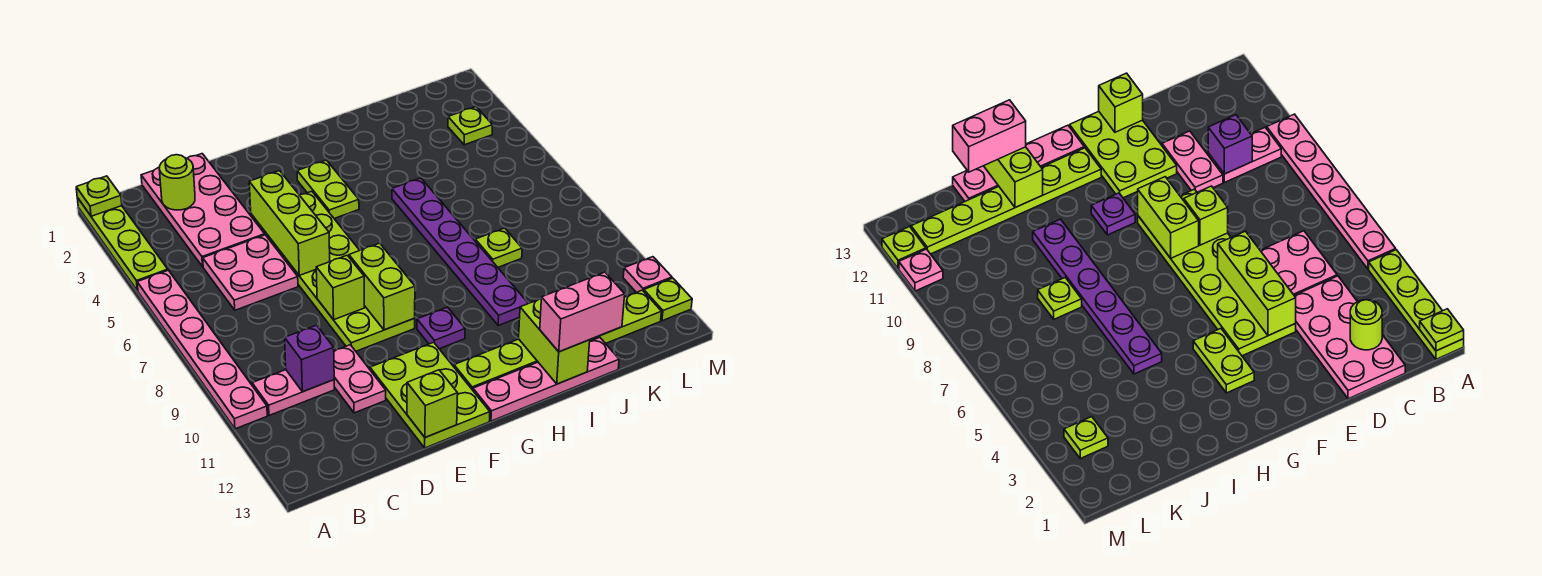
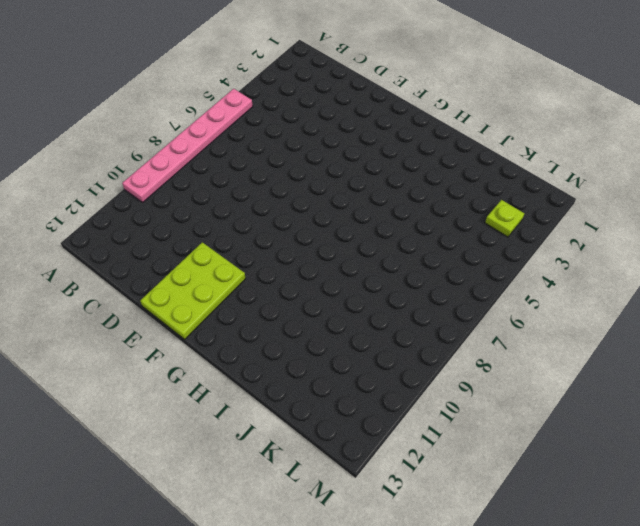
none -> lime plate A1:A4 level 1
none -> pink plate B10:C10 level 1
none -> pink plate C1:D4 level 1

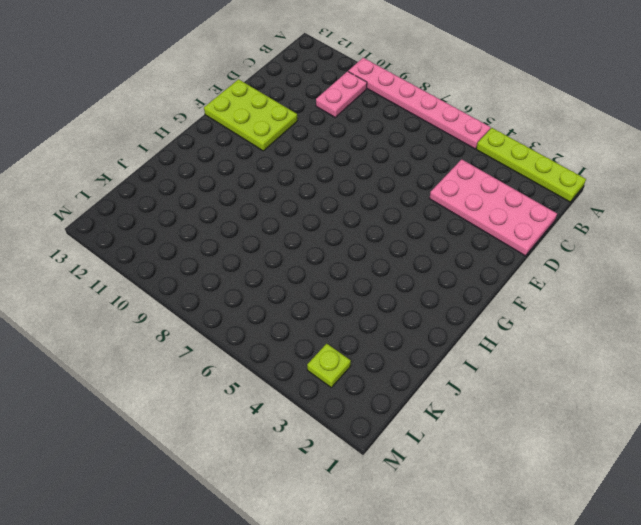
none -> pink plate C5:D6 level 1
none -> pink plate D10:D11 level 1
none -> lime plate E4:F9 level 1

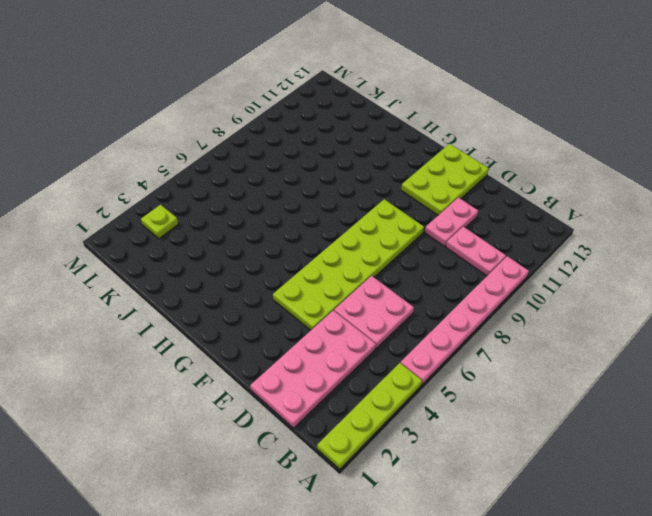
none -> lime plate G3:G4 level 1
none -> purple plate G10 level 1
none -> lime plate G12:L12 level 1

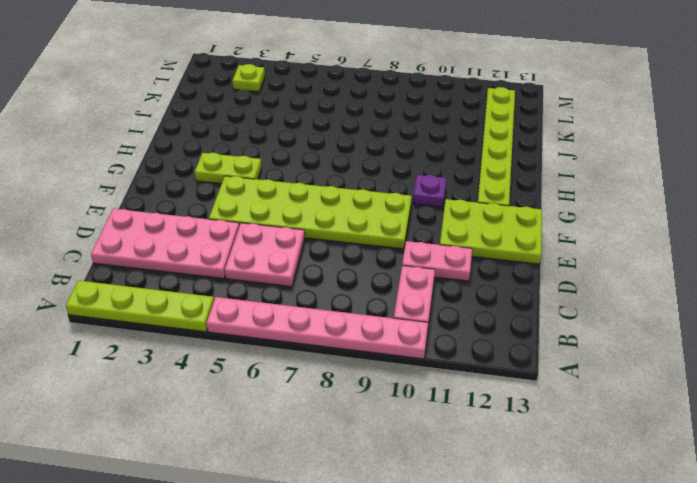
none -> pink plate G13:J13 level 1
none -> purple plate I5:I10 level 1
none -> lime plate J8 level 1

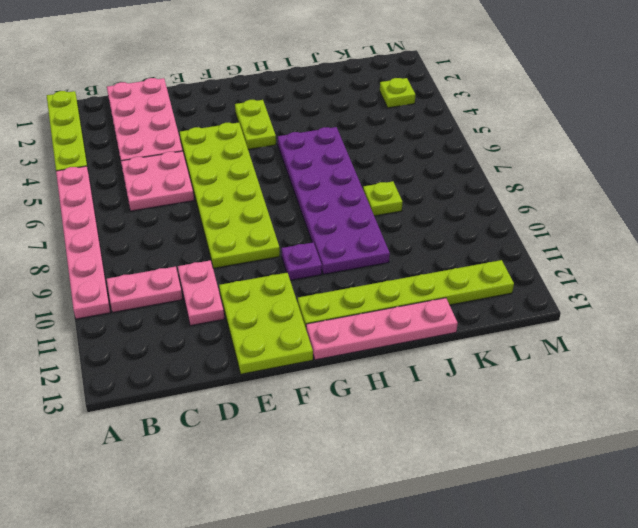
purple plate H5:I10 level 1 -> purple plate I5:I10 level 1
none -> pink plate M11 level 1
none -> lime plate M12 level 1
none -> lime plate A1 level 2

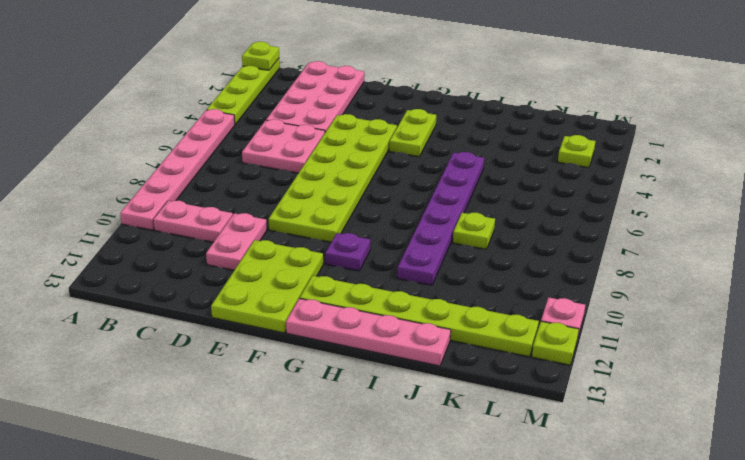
none -> lime round brick C2 level 2
none -> purple brick C10 level 2
none -> lime brick E4:E6 level 2

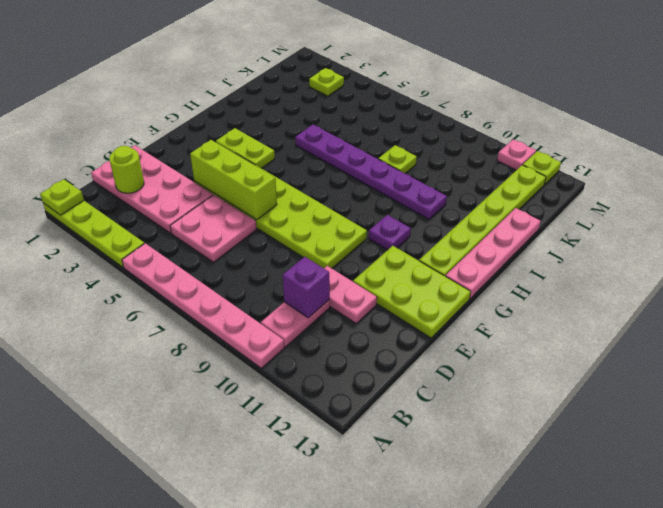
none -> lime brick E8 level 2
none -> lime brick E13 level 2
none -> lime brick F8:F9 level 2

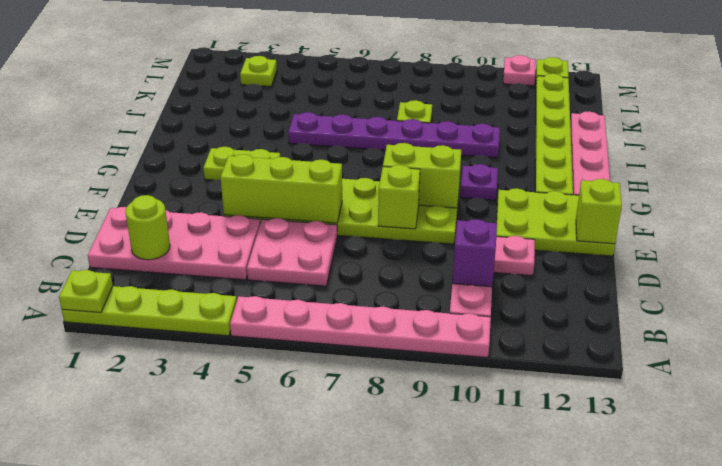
none -> lime brick I12:I13 level 2
none -> pink brick I13:J13 level 3

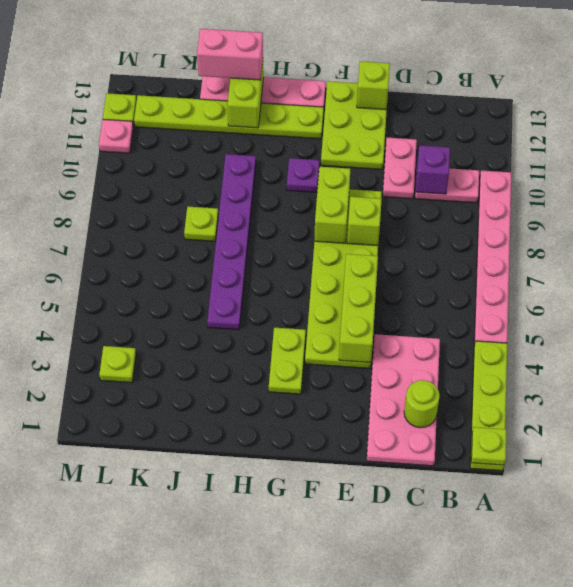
none -> pink plate C5:D6 level 1

